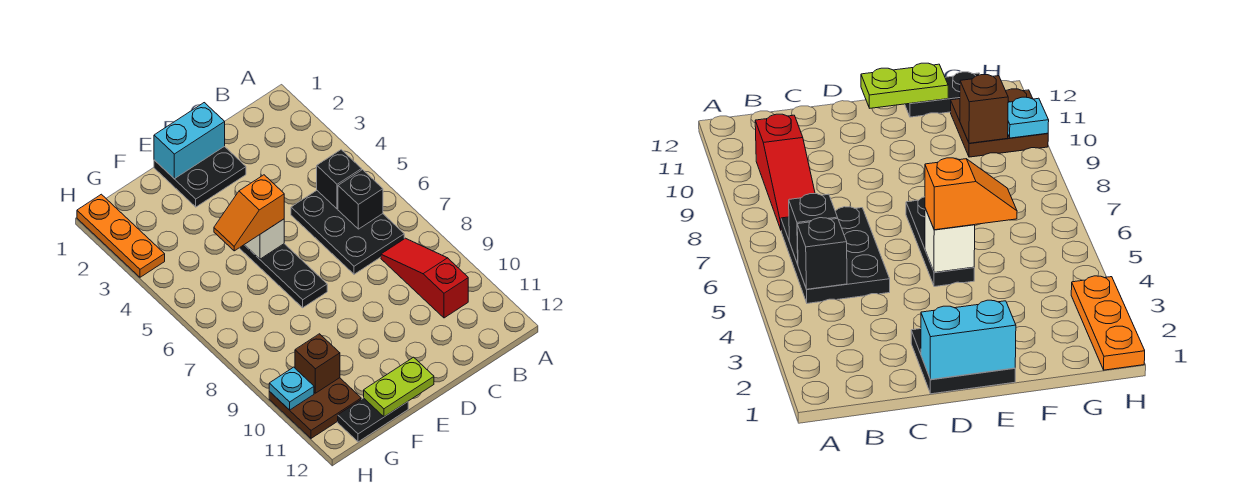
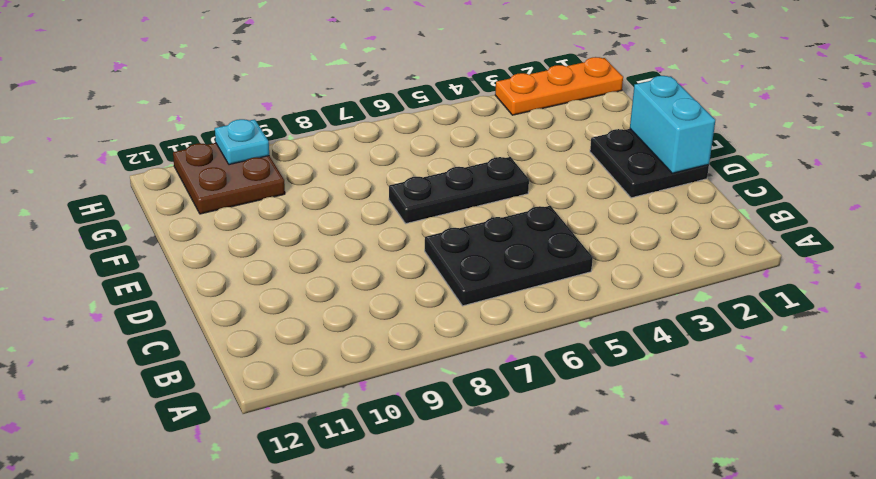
none -> red slope B8:B10 level 1 top 10
none -> black plate F12:G12 level 1
none -> black brick B5 level 2

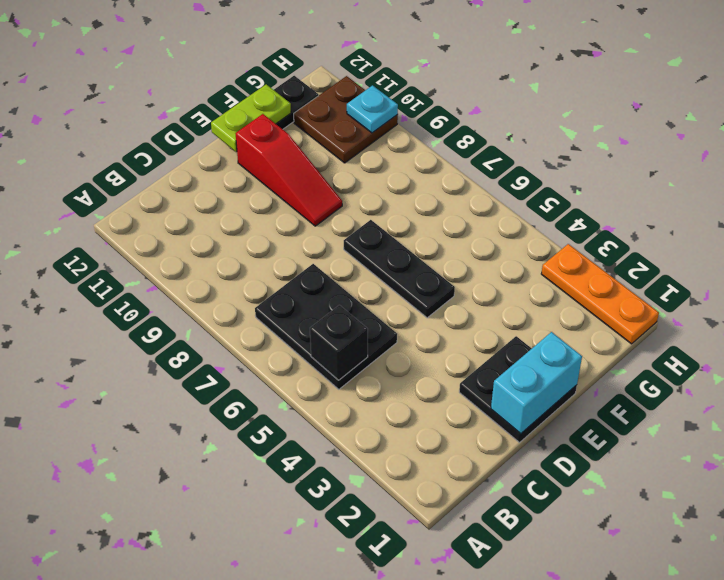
red slope E9:E11 level 1 top 11 -> red slope B8:B10 level 1 top 10
none -> black brick B6 level 2
none -> white brick E5 level 2
none -> brown brick G10 level 2

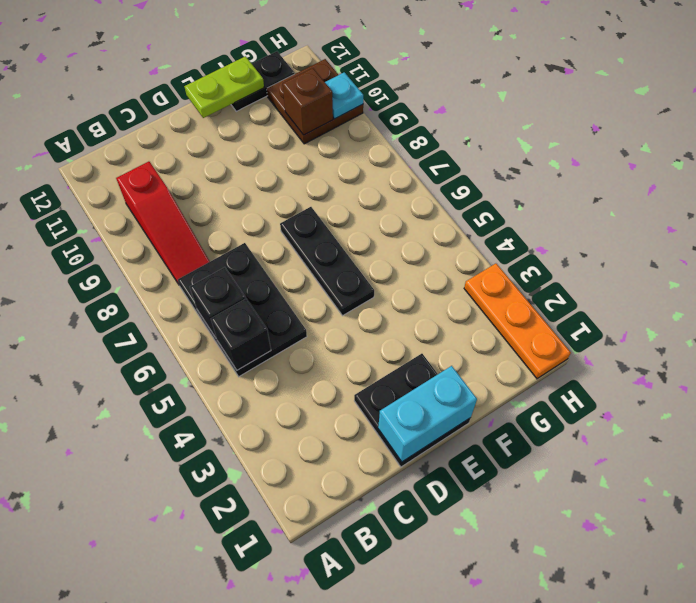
none -> white brick E5 level 2
none -> orange slope E5:F5 level 3 top E

